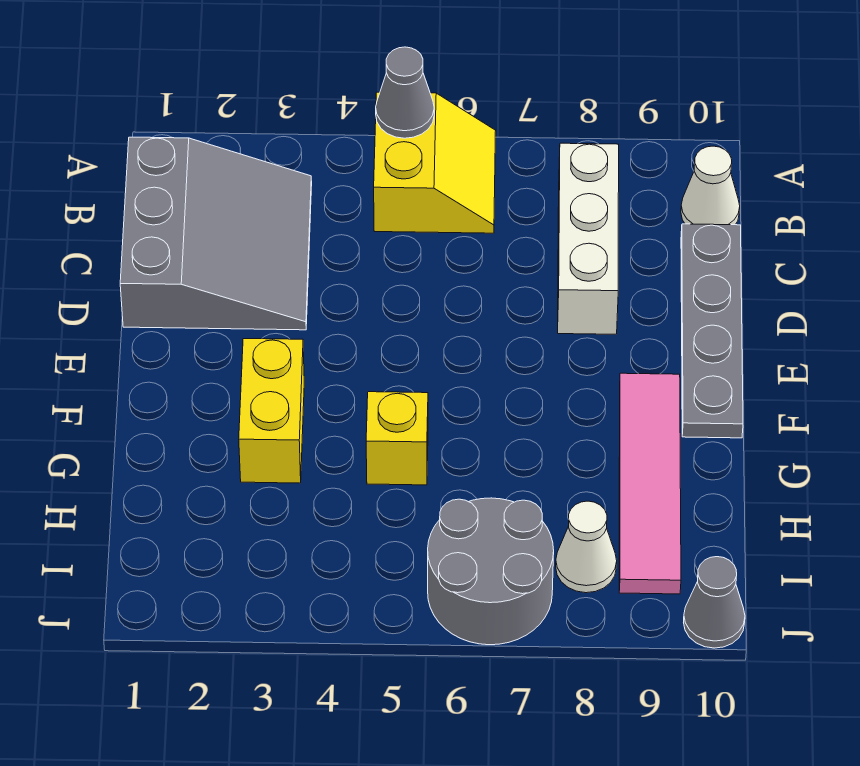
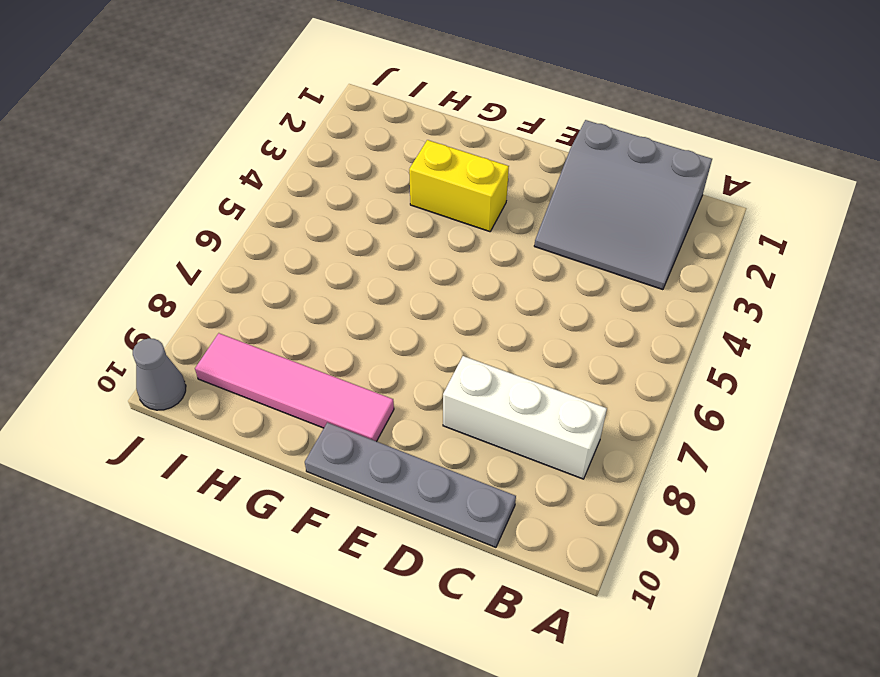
none -> yellow slope A5:B6 level 1 top 5
none -> white cone B10 level 1
none -> yellow brick G5 level 1

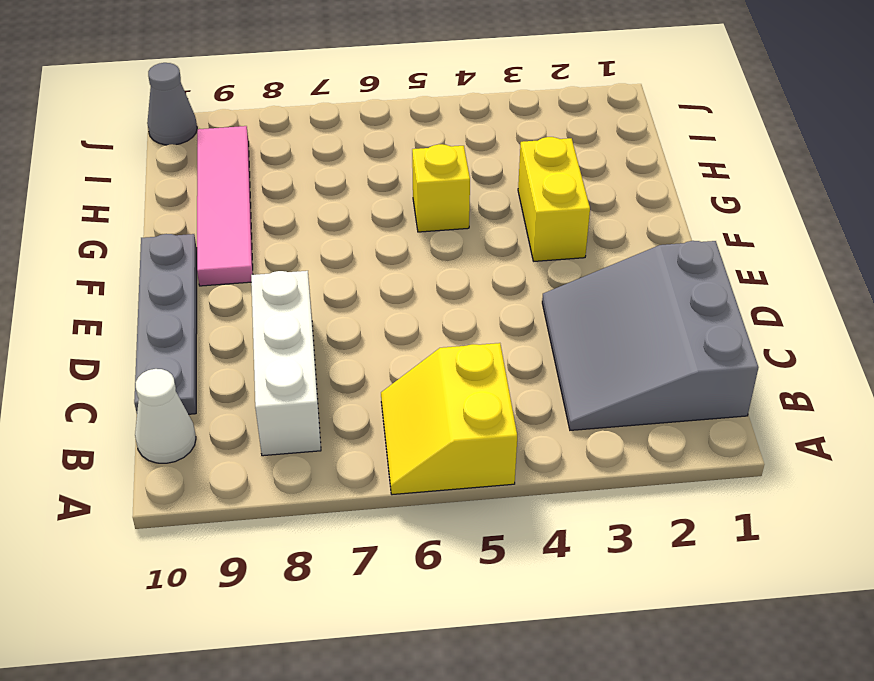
none -> grey round brick I6:J7 level 1
none -> white cone I8 level 1
none -> grey cone A5 level 2

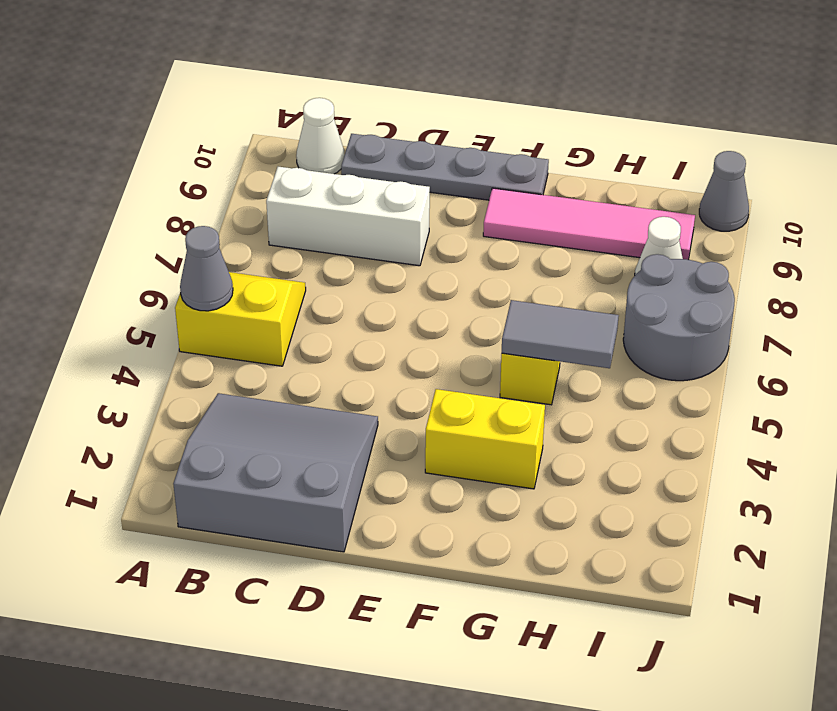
grey tile G5:H5 level 2 -> none

